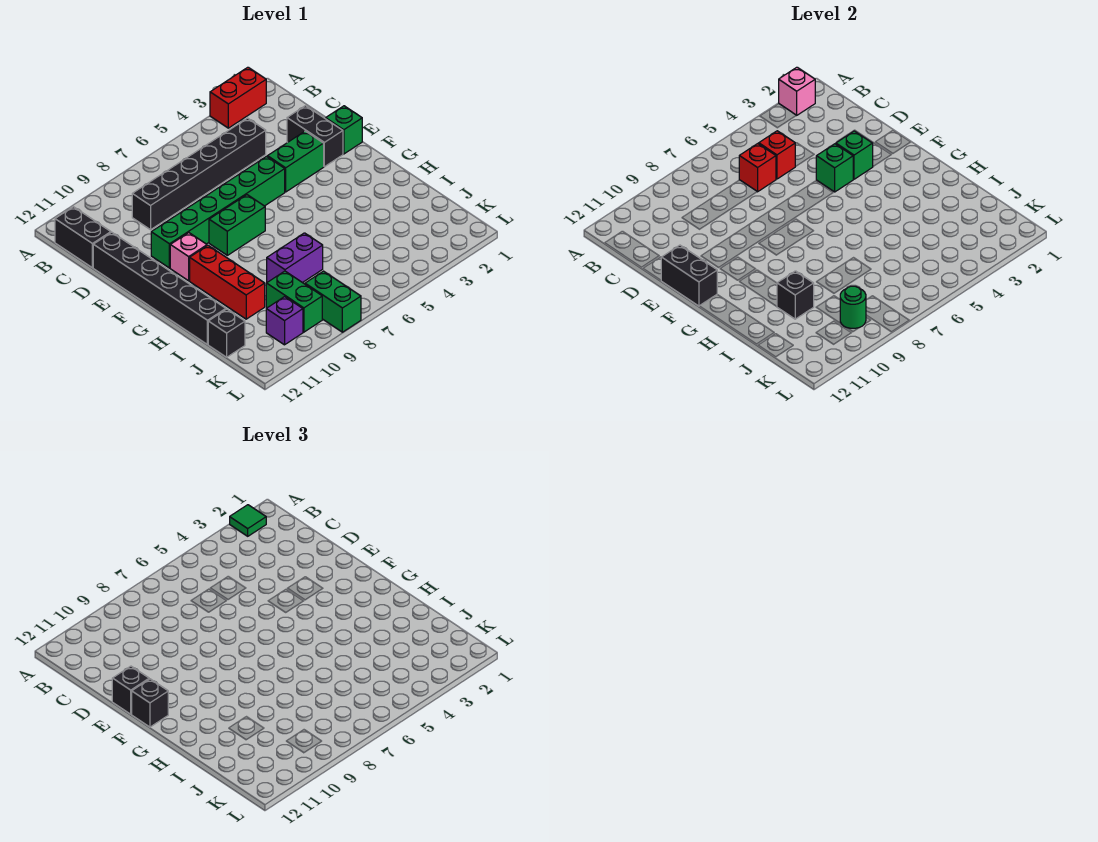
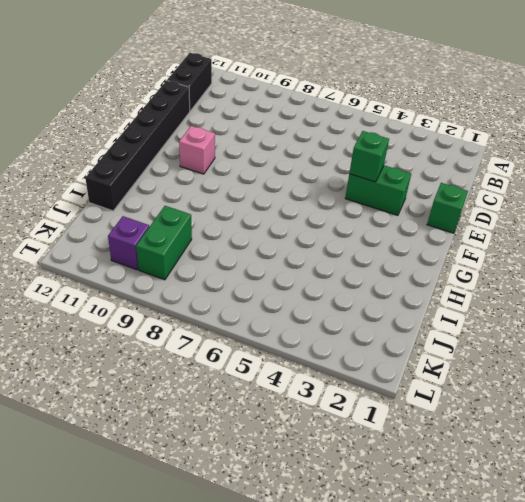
none -> red brick A2:A3 level 1
none -> black brick C4:C9 level 1
none -> black brick D2:E2 level 1

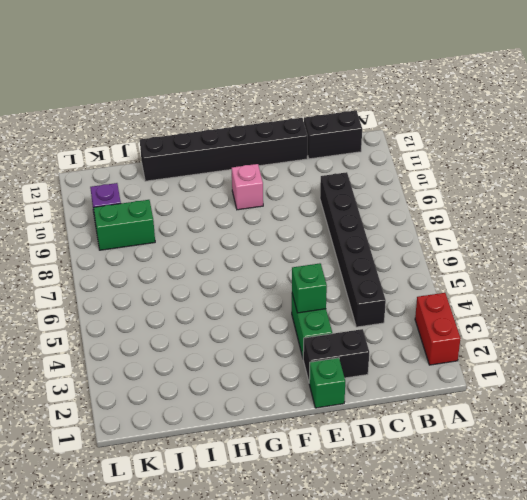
none -> green brick E5:E10 level 1
none -> green brick F7:F8 level 1
none -> red brick G10:I10 level 1

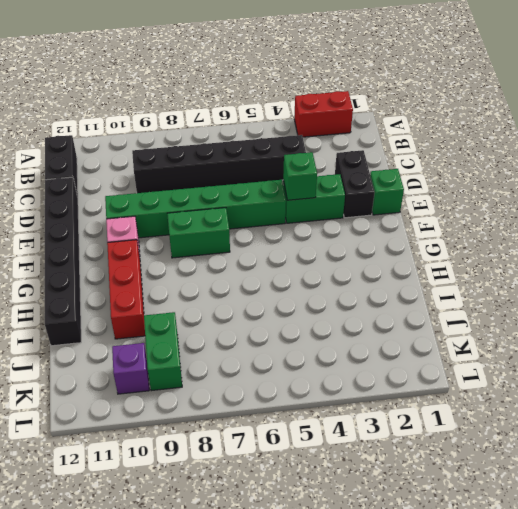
none -> purple brick I7:I8 level 1
none -> black brick J12 level 1
none -> green brick K8:L8 level 1

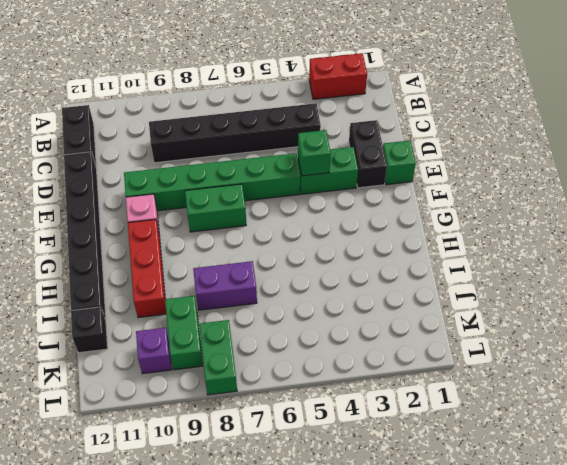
none -> pink brick A2 level 2
none -> red brick C5 level 2
none -> red brick C6 level 2

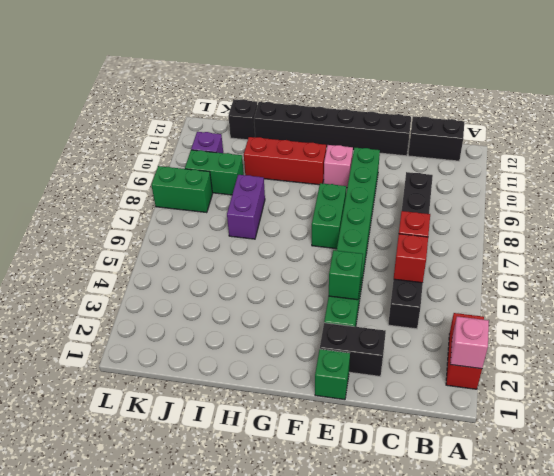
none -> green brick E3 level 2
none -> black brick E12:F12 level 2
none -> black brick I10 level 2

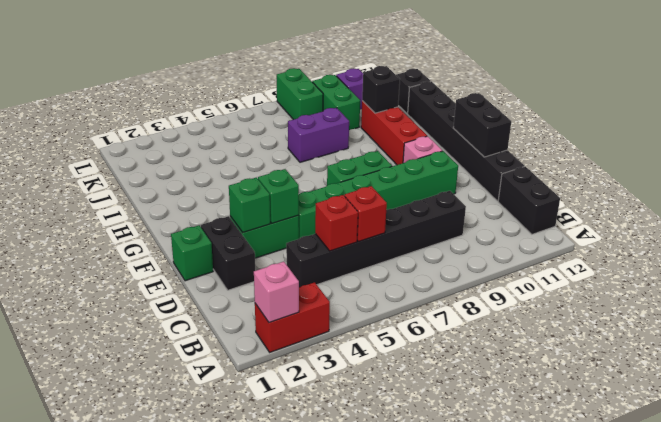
none -> green round brick K9 level 2
none -> green tile A2 level 3
none -> black brick E12 level 3

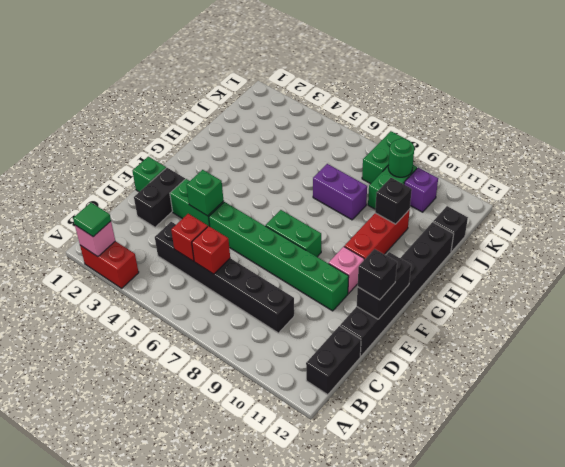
none -> green brick E3 level 2
none -> black brick F12 level 3

